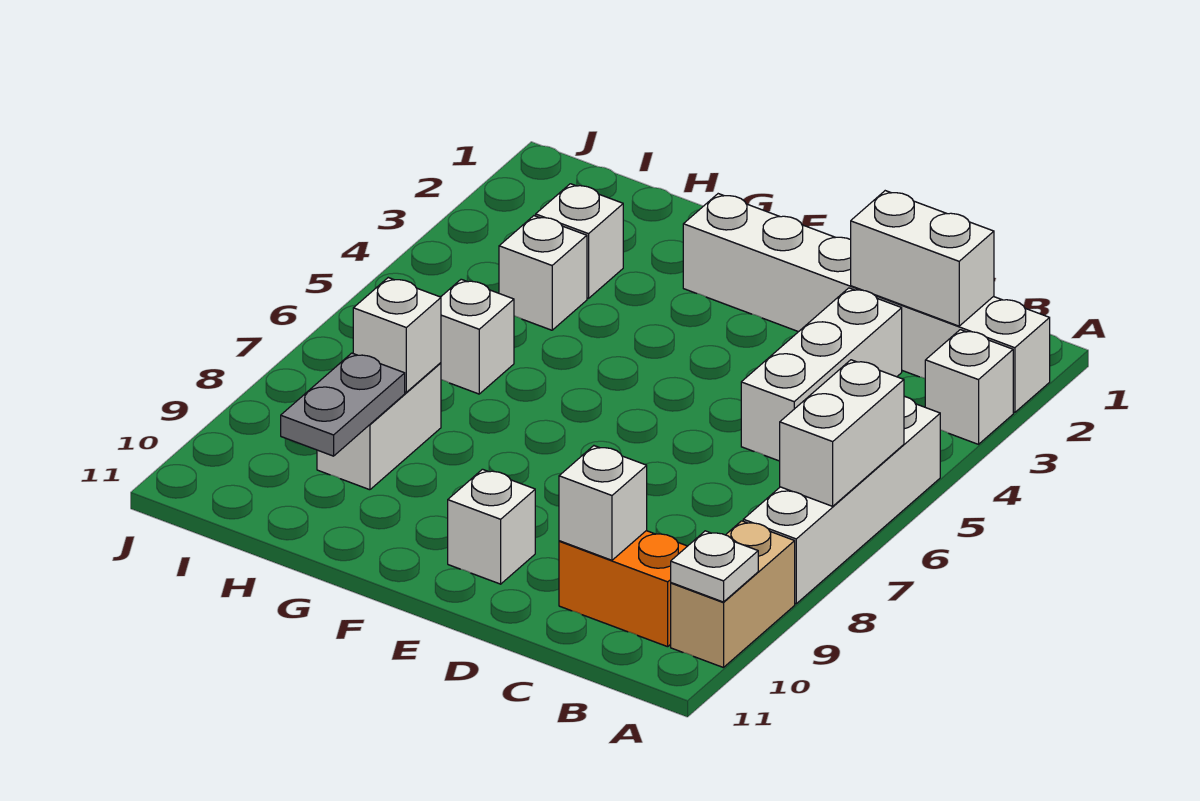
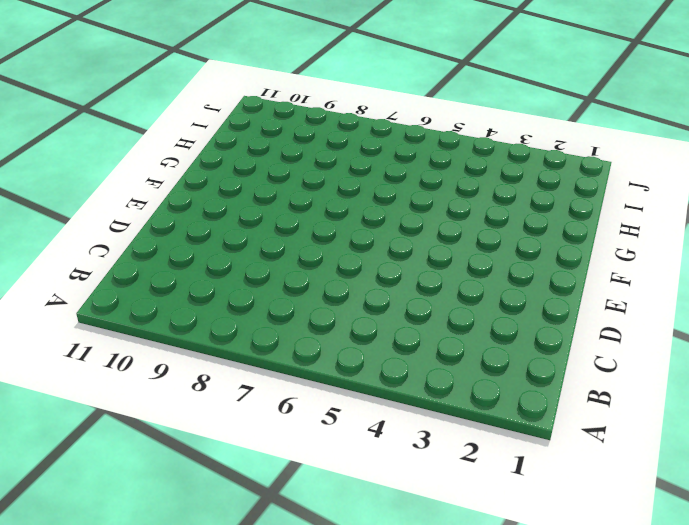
none -> white brick A2:F2 level 1
none -> white brick A3 level 1
none -> white brick A5:A8 level 1

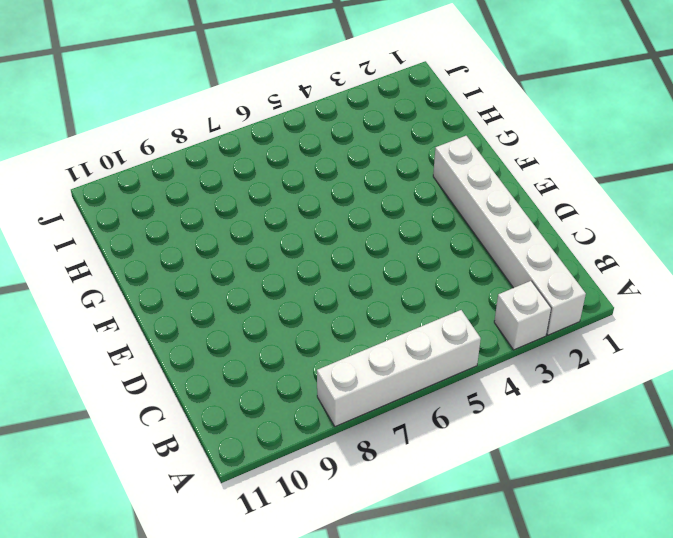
none -> tan brick A9:A10 level 1
none -> orange brick B10:C10 level 1
none -> white brick C3:C5 level 1

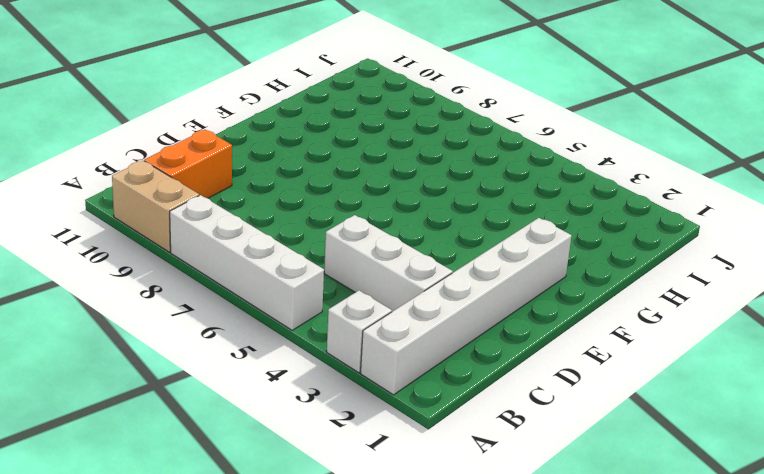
none -> white brick E10 level 1
none -> white brick H3 level 1
none -> white brick H4 level 1

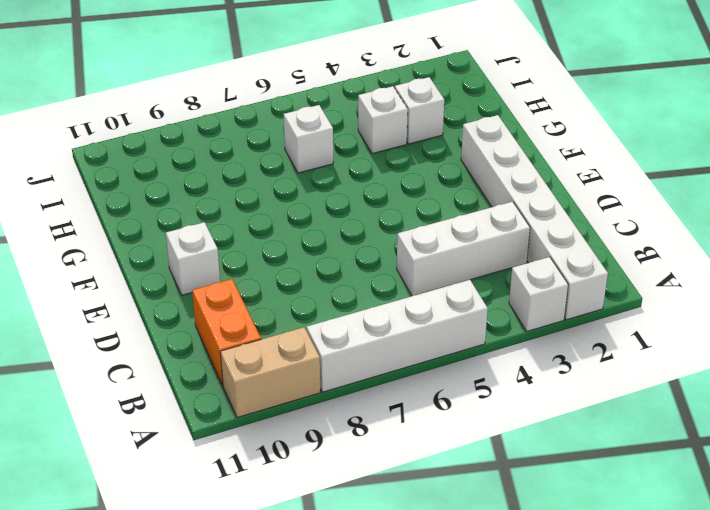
none -> white brick H8:H9 level 1
none -> white brick A6:A7 level 2
none -> white plate A10 level 2

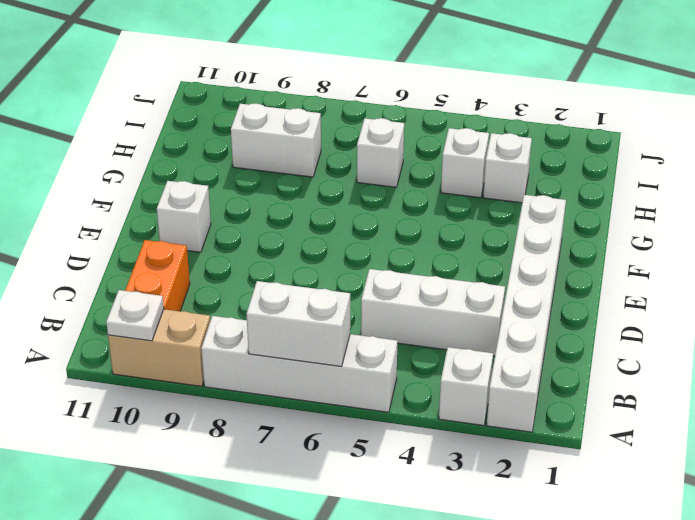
none -> white brick B2:C2 level 2
none -> white brick C10 level 2
none -> white brick H8 level 2

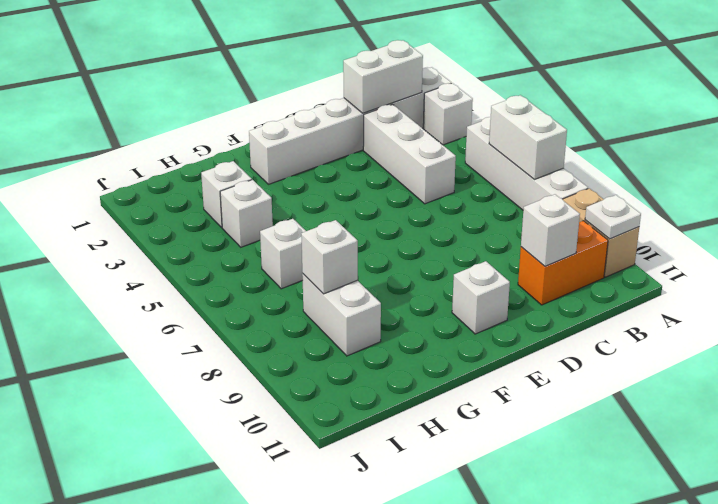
none -> grey plate H9:H10 level 2

